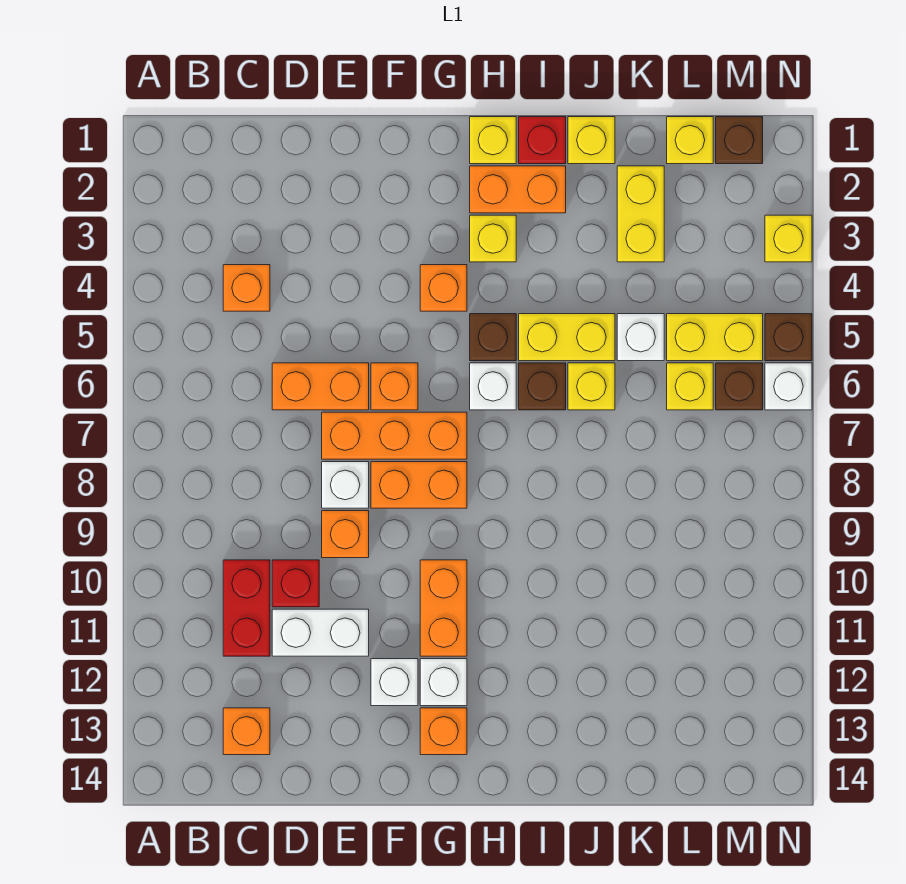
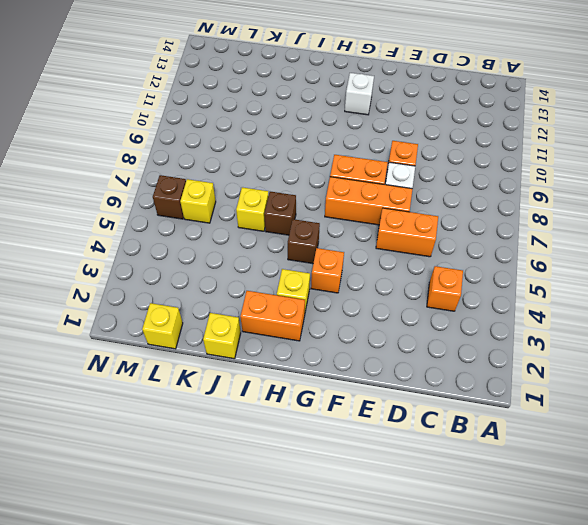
none -> red brick C10:C11 level 1
none -> orange brick C13 level 1
none -> red brick D10 level 1
none -> white brick D11:E11 level 1

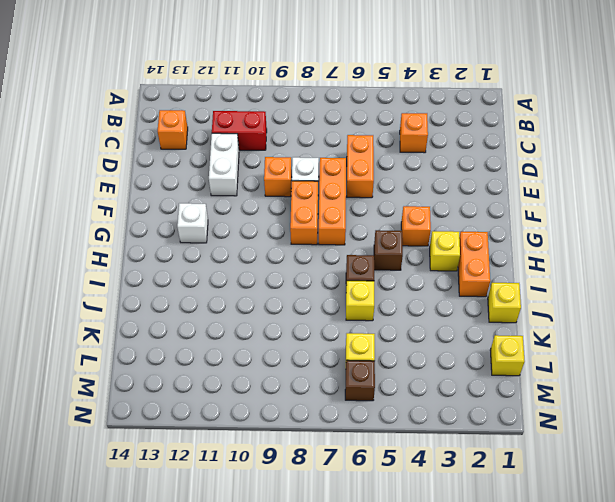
none -> red brick D10 level 1
none -> orange brick F6 level 1
none -> white brick F12 level 1
none -> orange brick G10:G11 level 1

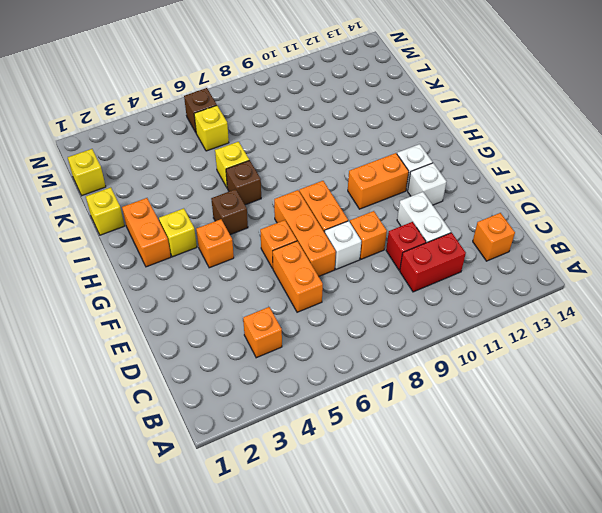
none -> orange brick G13 level 1
none -> yellow brick H1 level 1
none -> white brick H6 level 1
none -> red brick I1 level 1

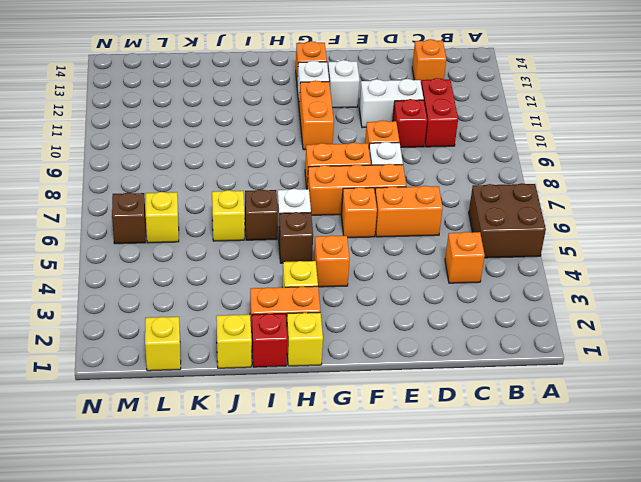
brown brick A5:B6 level 1 -> none
none -> yellow brick I5:J5 level 1
none -> yellow brick K2:K3 level 1
none -> white brick K5 level 1
none -> yellow brick L5:M5 level 1

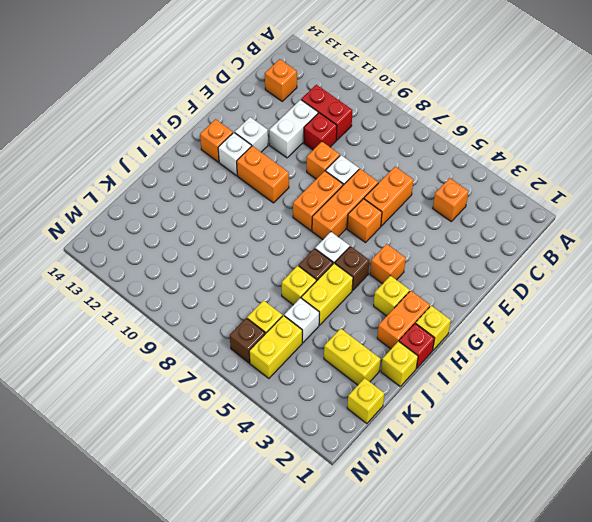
none -> brown brick M1 level 1
none -> yellow brick N3 level 1
none -> brown brick N5 level 1
none -> white brick N6 level 1

